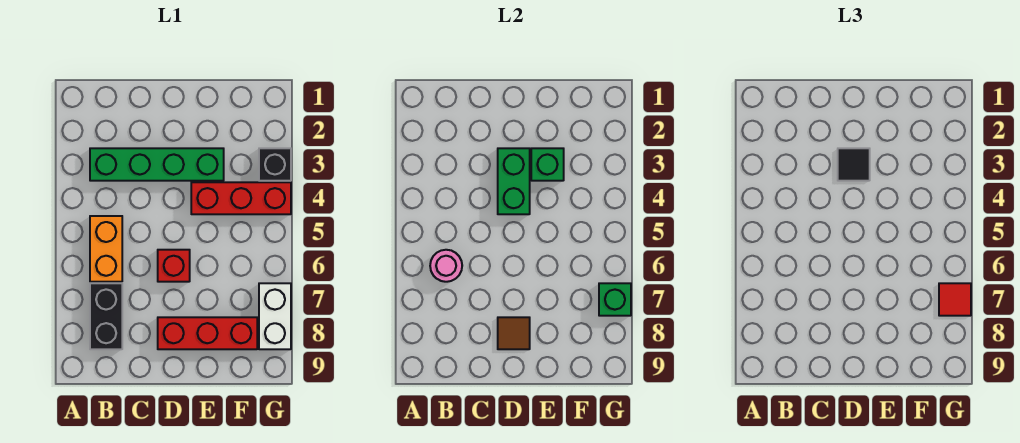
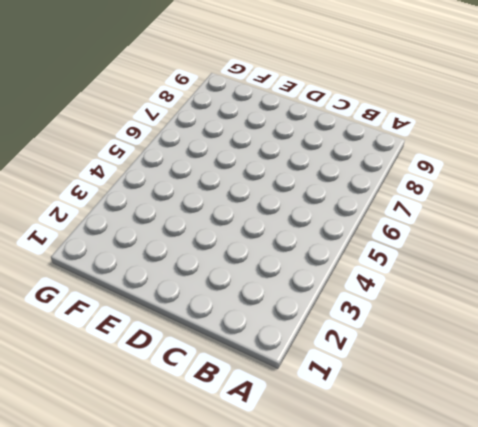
none -> green brick B3:E3 level 1
none -> orange brick B5:B6 level 1
none -> black brick B7:B8 level 1

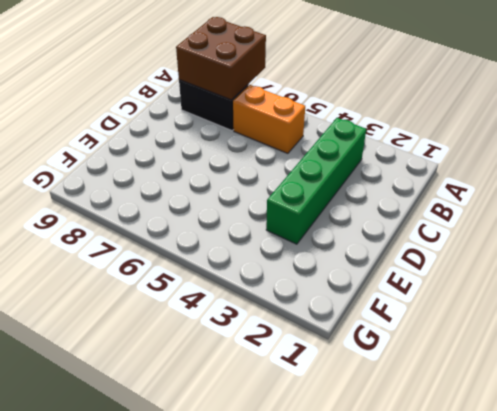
brown brick A7:B8 level 2 -> none
none -> red brick D6 level 1
none -> red brick D8:F8 level 1
none -> red brick E4:G4 level 1

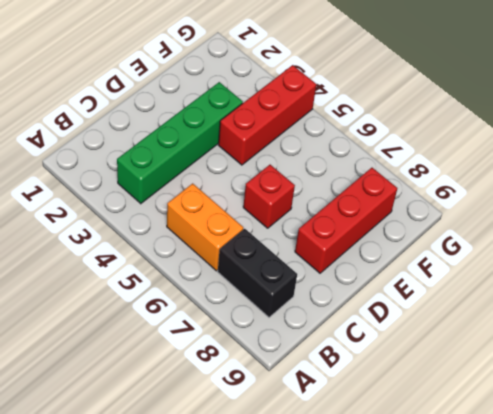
none -> black brick G3 level 1
none -> white brick G7:G8 level 1
none -> pink round brick B6 level 2

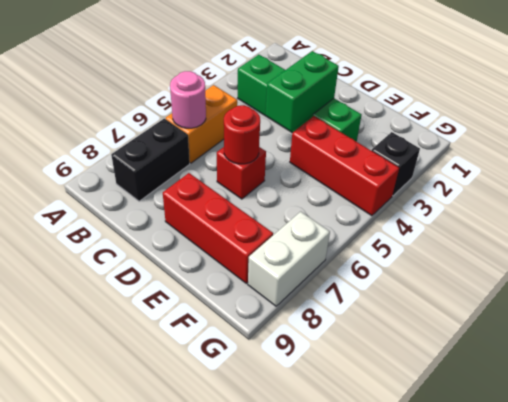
red round brick D6 level 2 -> none
none -> brown tile D8 level 2
none -> green brick E3 level 2
none -> green brick G7 level 2

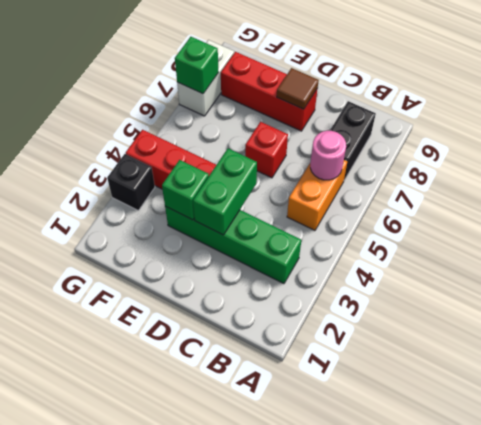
none -> black tile D3 level 3
none -> red tile G7 level 3

